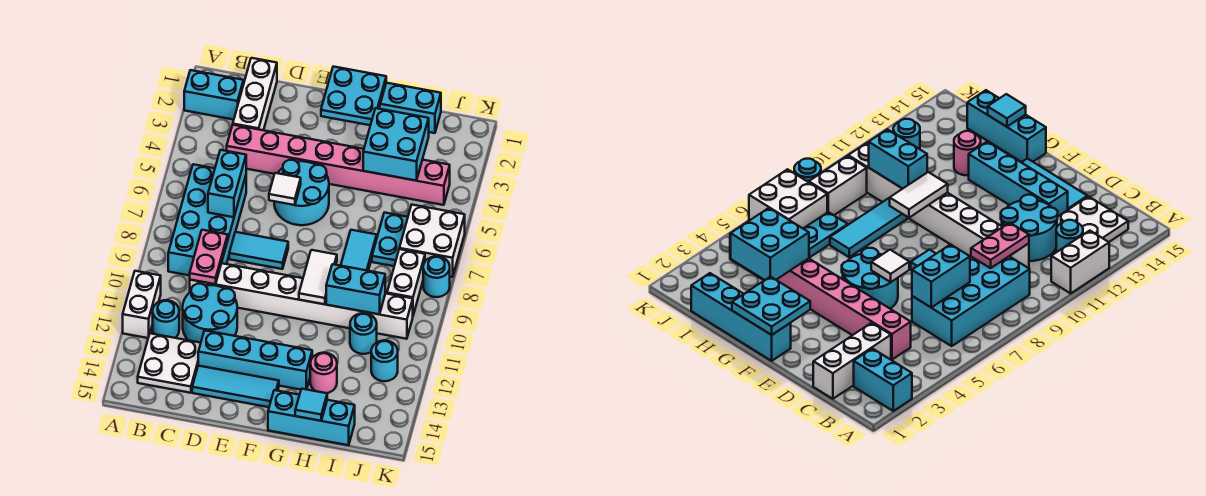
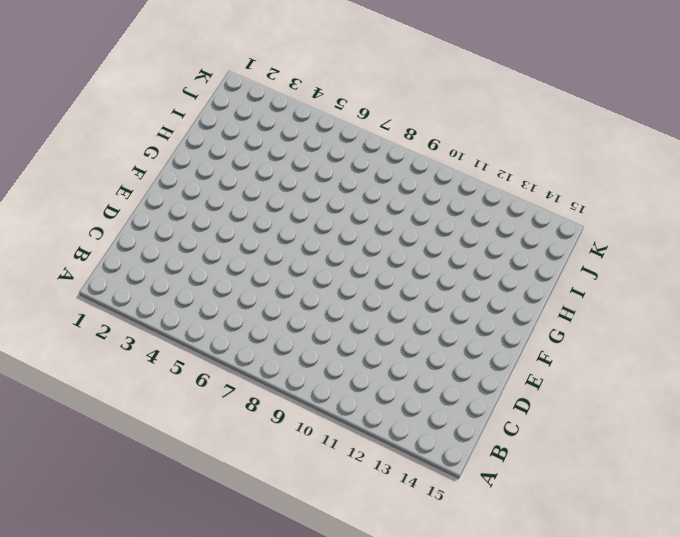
none -> cyan brick A2:B2 level 1
none -> white brick A11:A12 level 1
none -> cyan brick B6:C9 level 1
none -> cyan round brick B12 level 1

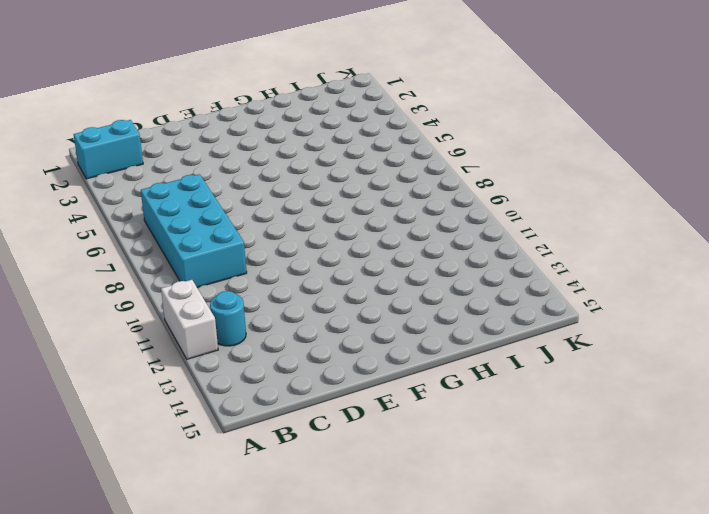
none -> white plate B13:C14 level 1
none -> white brick C1:C3 level 1
none -> pink brick C4:J4 level 1
none -> white brick C10:J10 level 1

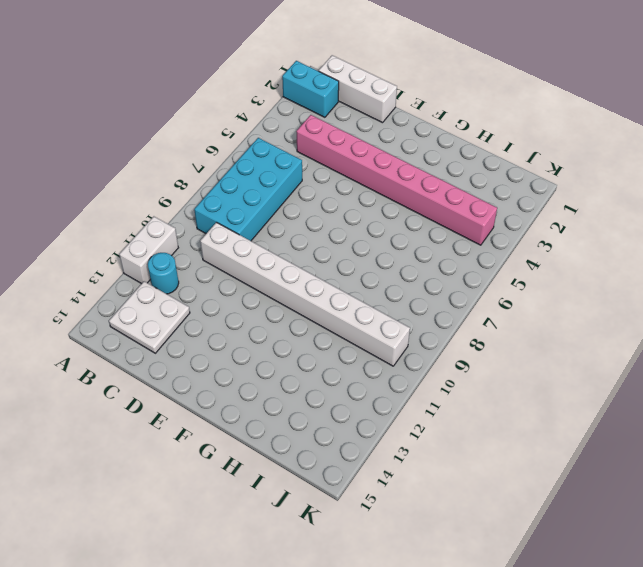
white brick B1:D1 level 1 -> white brick C1:C3 level 1
none -> cyan round brick C11:D12 level 1
none -> cyan tile D8:E8 level 1
none -> cyan brick D13:G13 level 1
none -> cyan tile D14:F14 level 1

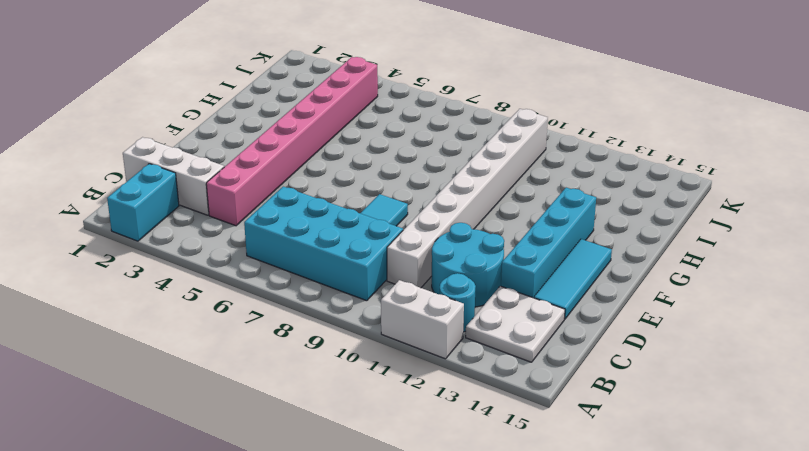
none -> cyan round brick E5:F6 level 1
none -> cyan brick F1:I1 level 1
none -> cyan brick G15:I15 level 1
none -> cyan tile H7:H9 level 1

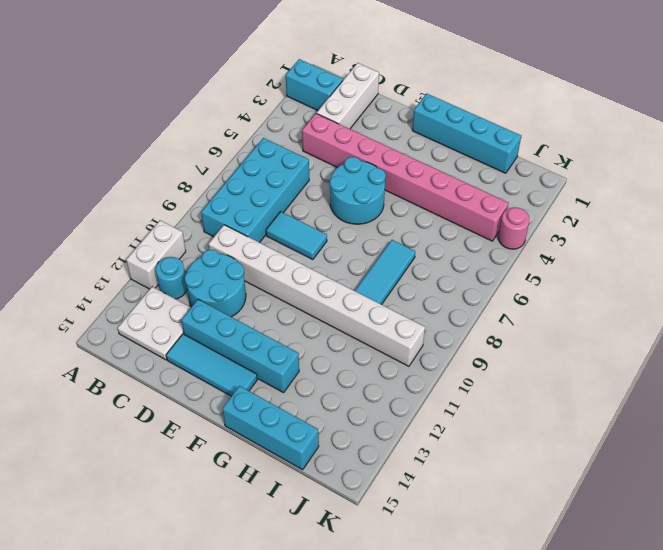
pink round brick K4 level 1 -> pink round brick H13 level 1
none -> cyan plate I6:I7 level 1
none -> cyan round brick I11 level 1
none -> white brick J6:K7 level 1
none -> white brick J8:J9 level 1

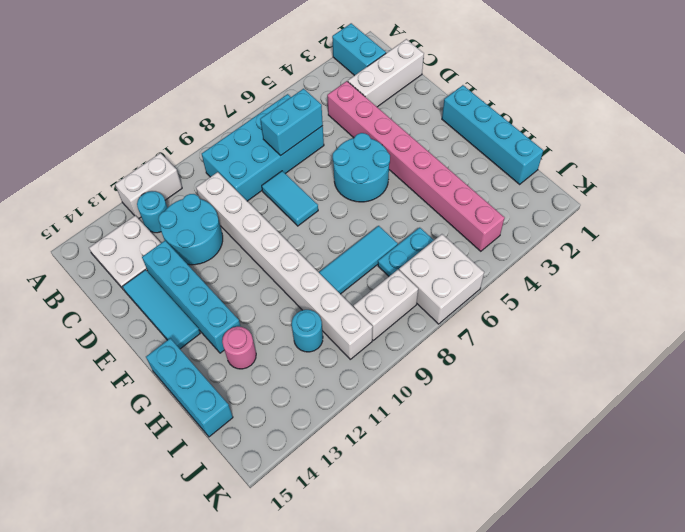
none -> cyan round brick J12 level 1
none -> cyan round brick K8 level 1
none -> pink plate C9:C10 level 2
none -> white tile E6 level 2

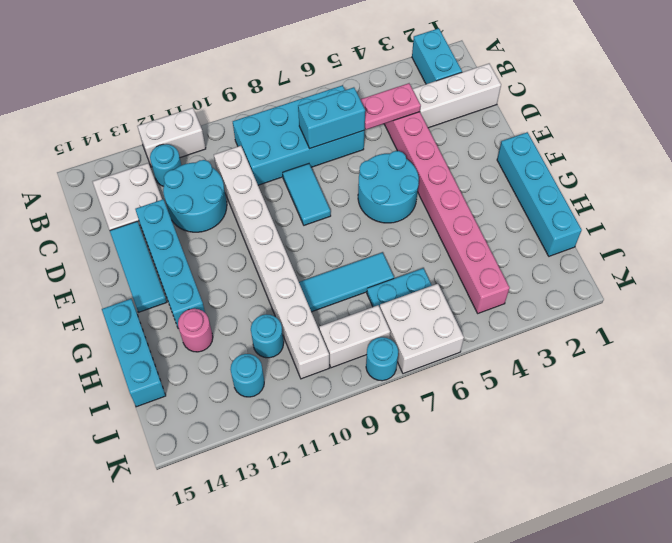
pink plate C4:C5 level 2 -> pink plate C9:C10 level 2
none -> white tile E6 level 2
none -> cyan plate F1:G2 level 2
none -> white tile G9:G10 level 2
none -> cyan brick H3:I4 level 2

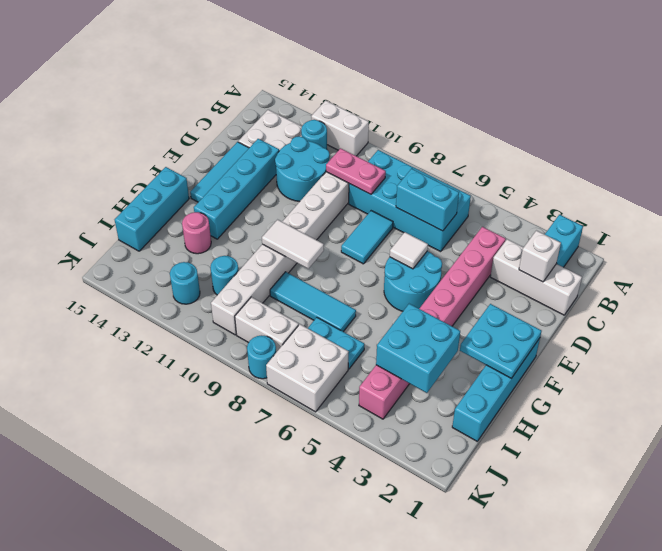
white brick C2 level 2 -> none
none -> cyan brick H10:I10 level 2
none -> cyan tile H15 level 2

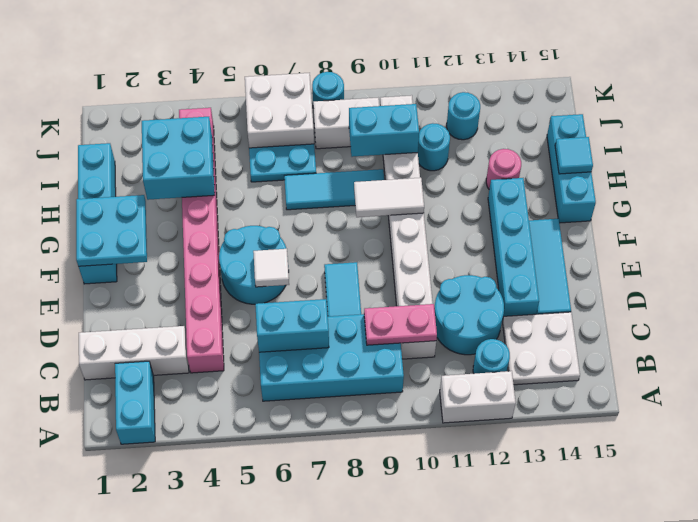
cyan brick I9:I10 level 2 -> cyan brick H10:I10 level 2

